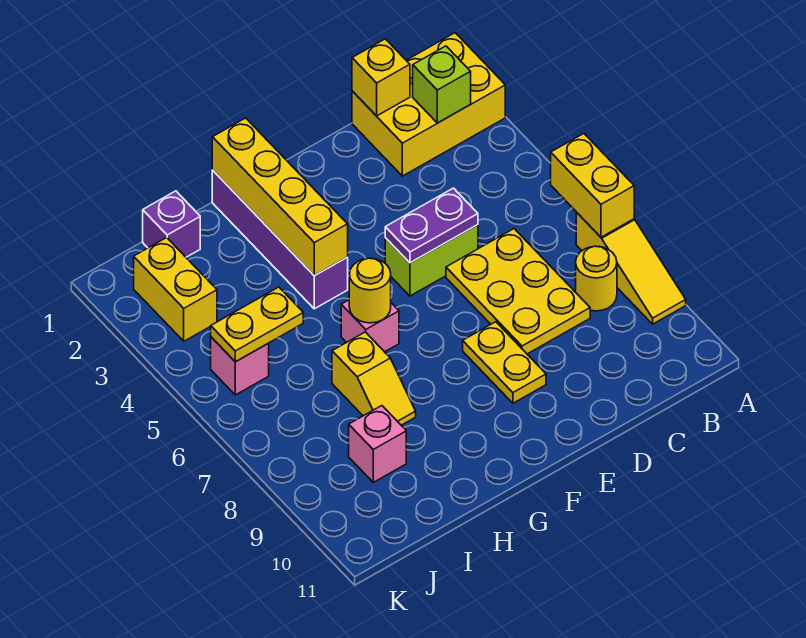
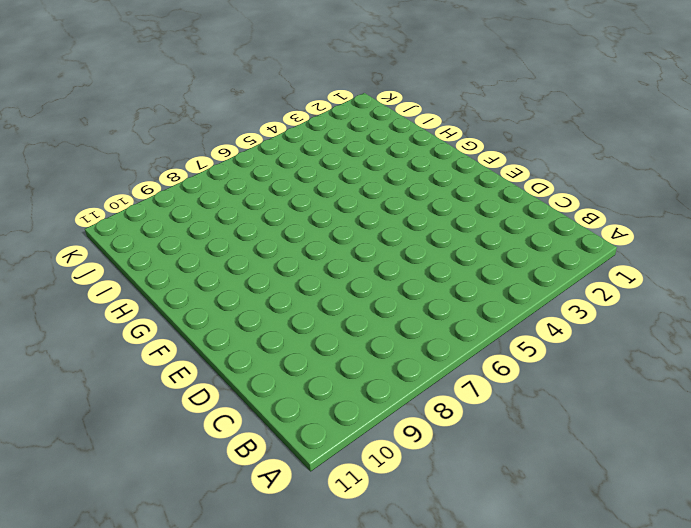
none -> yellow brick A1:C2 level 1
none -> yellow slope A7:A9 level 1 top 7
none -> yellow round brick B8 level 1

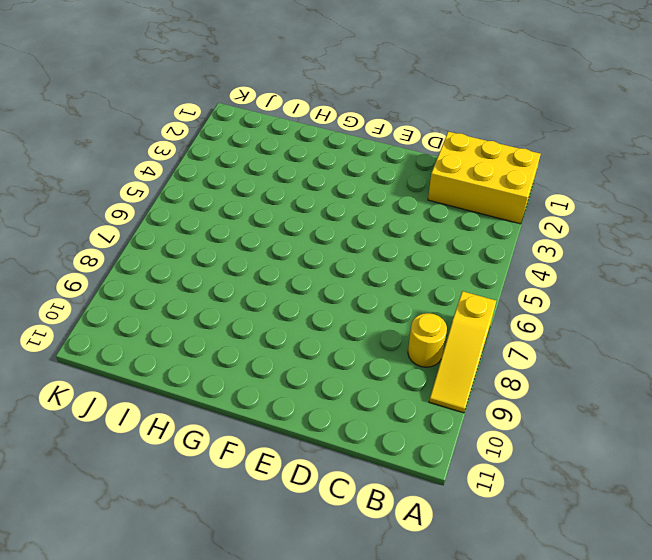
none -> yellow plate C6:D8 level 1
none -> lime brick D5:E5 level 1
none -> yellow plate E8:E9 level 1

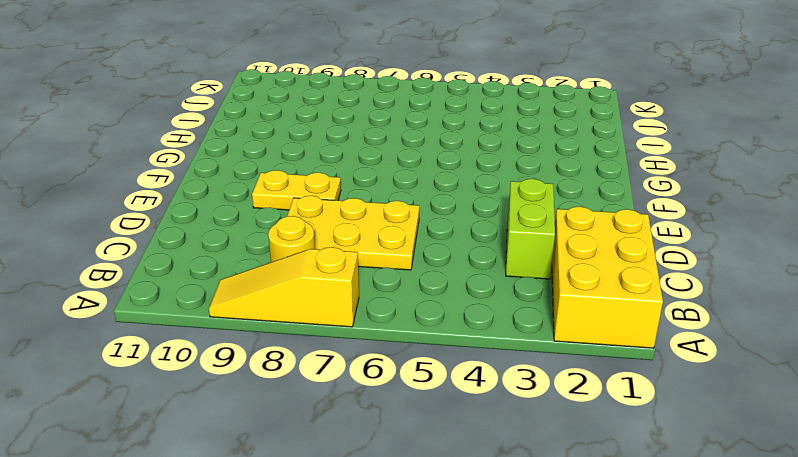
lime brick C3:D3 level 1 -> lime brick D5:E5 level 1
none -> purple brick G1:G4 level 1
none -> pink brick G6 level 1
none -> yellow slope H7:H8 level 1 top 7

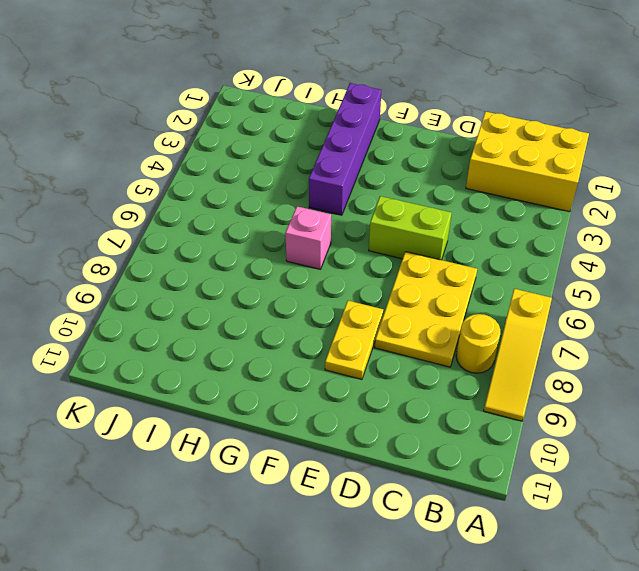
none -> yellow slope H7:H8 level 1 top 7
none -> purple brick I1 level 1
none -> pink brick I9 level 1

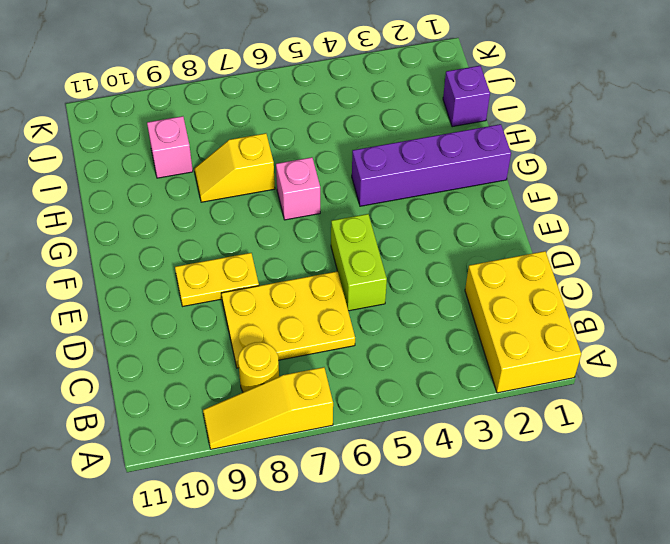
none -> yellow brick J2:J3 level 1
none -> pink brick J5 level 1
none -> yellow brick A6:A7 level 2

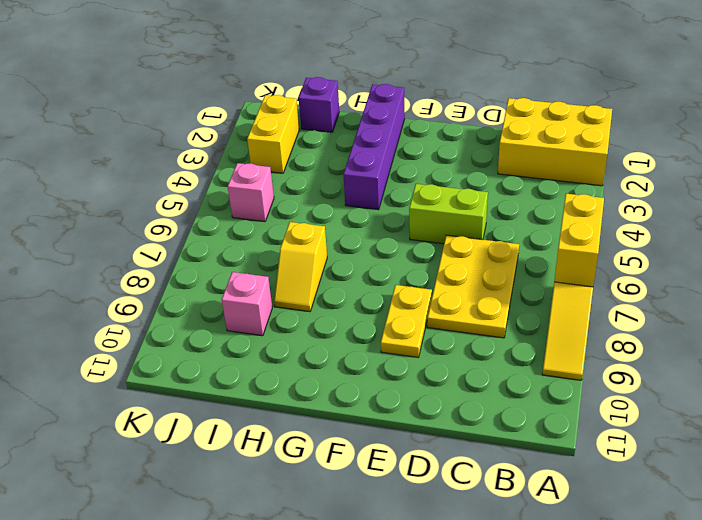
none -> yellow round brick B8 level 1
none -> pink brick G6 level 1
none -> lime brick B2 level 2

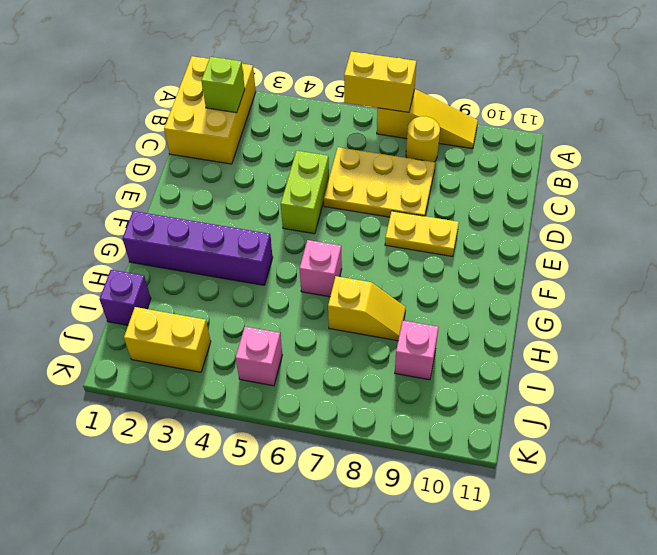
none -> yellow brick C1 level 2
none -> purple plate D5:E5 level 2
none -> yellow brick G1:G4 level 2

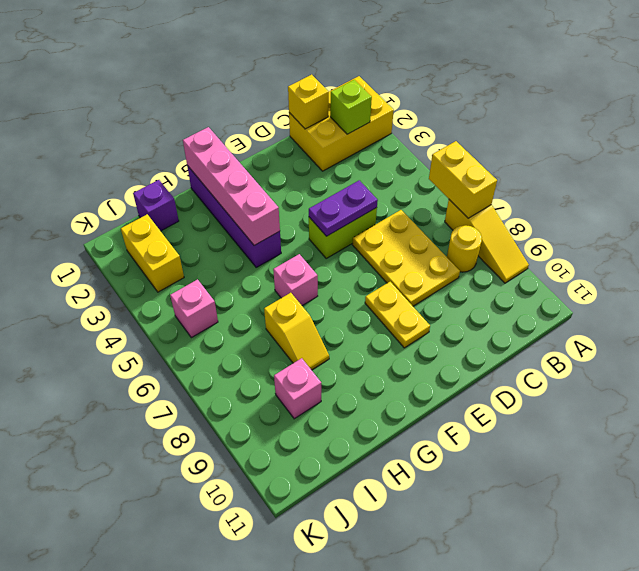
pink brick G1:G4 level 2 -> yellow brick G1:G4 level 2
none -> yellow round brick G6 level 2
none -> yellow plate I5:J5 level 2

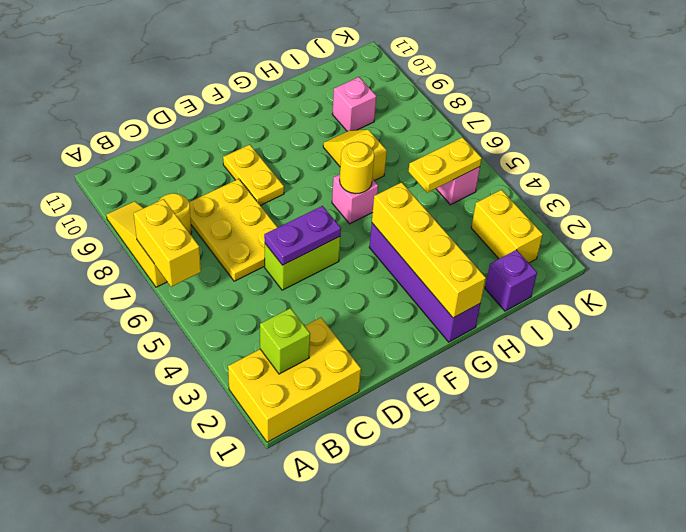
none -> yellow brick C1 level 2

